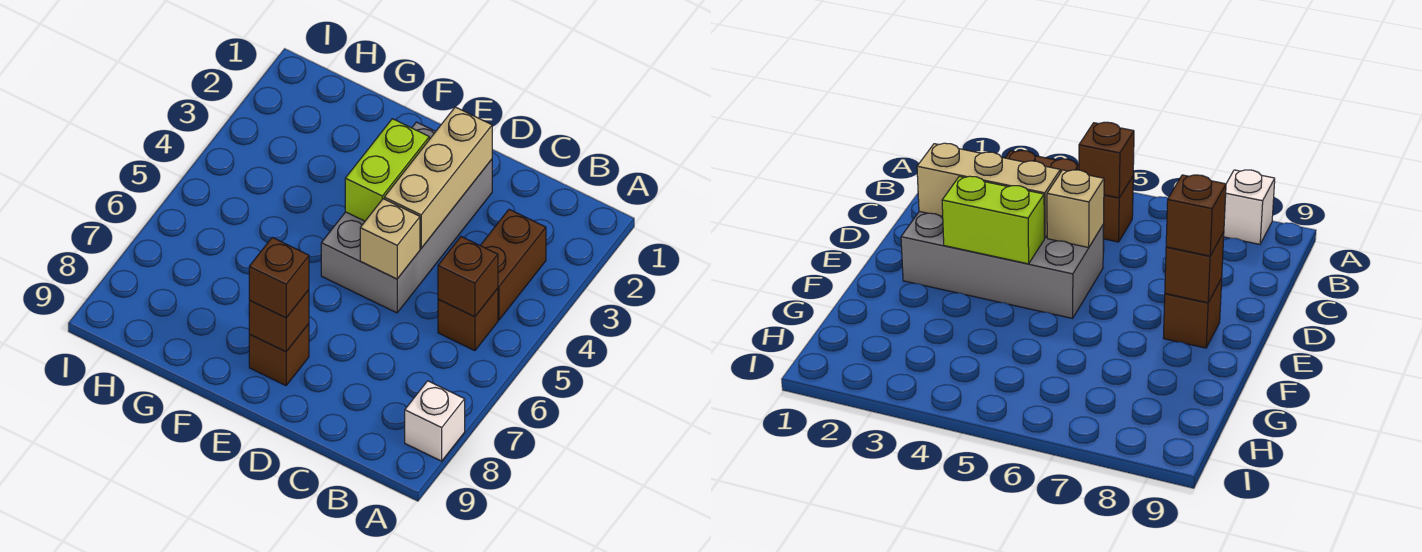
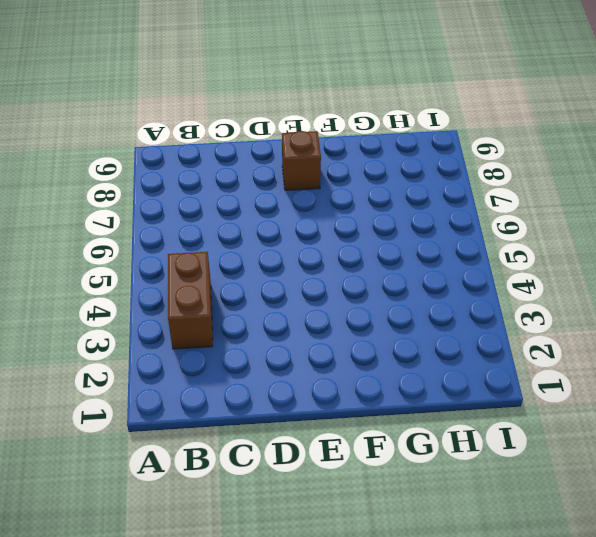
none -> white brick A8 level 1
none -> brown brick B5 level 1

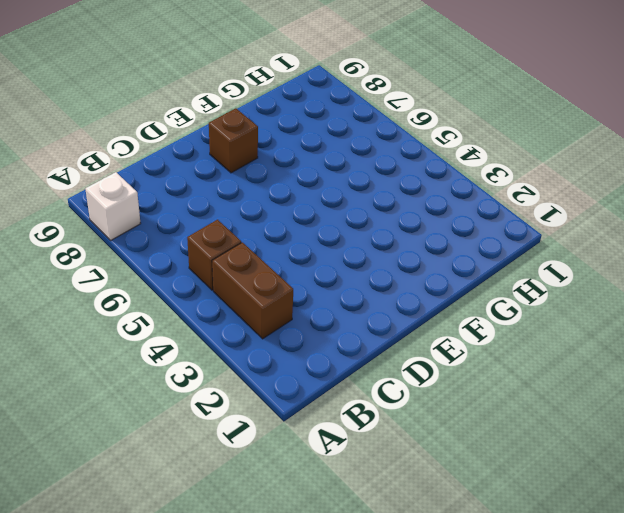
none -> grey brick D2:E5 level 1
none -> brown brick B5 level 2

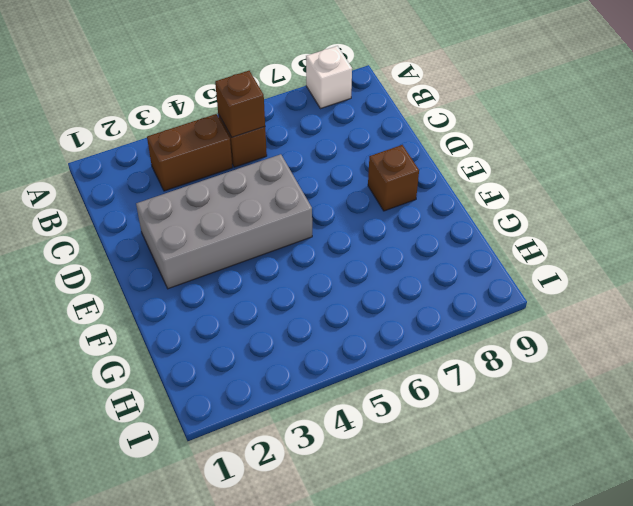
none -> tan brick D2:D4 level 2
none -> tan brick D5 level 2

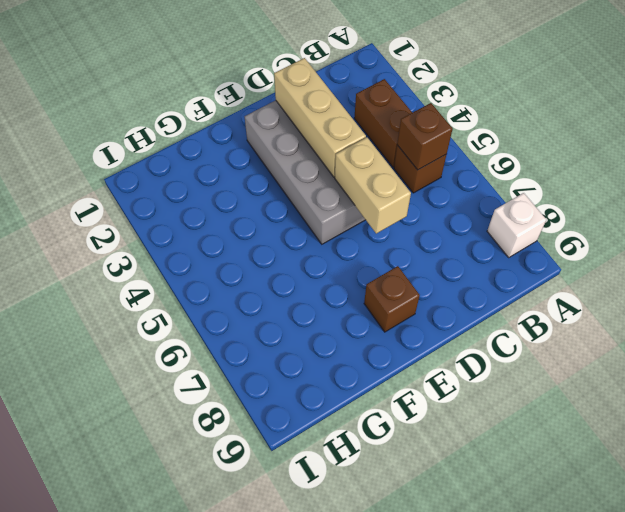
tan brick D5:D6 level 2 -> tan brick D5 level 2
none -> lime brick E3:E4 level 2
none -> brown brick E8 level 2

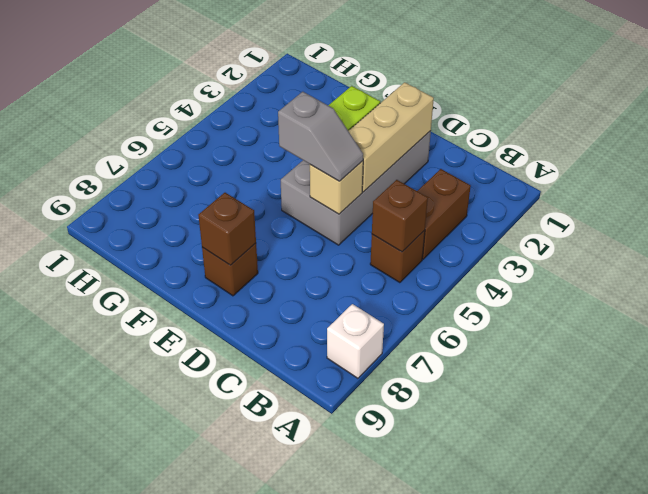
grey slope D5:E5 level 3 top E -> none
none -> brown brick E8 level 3

